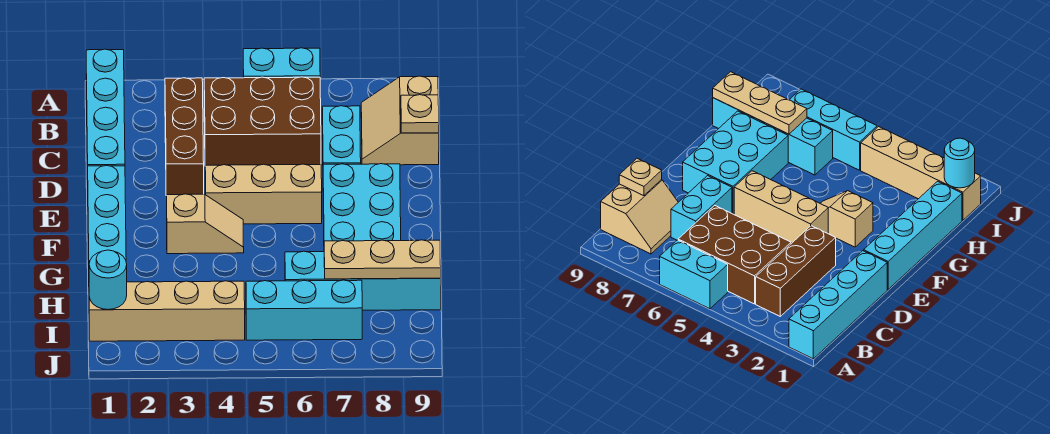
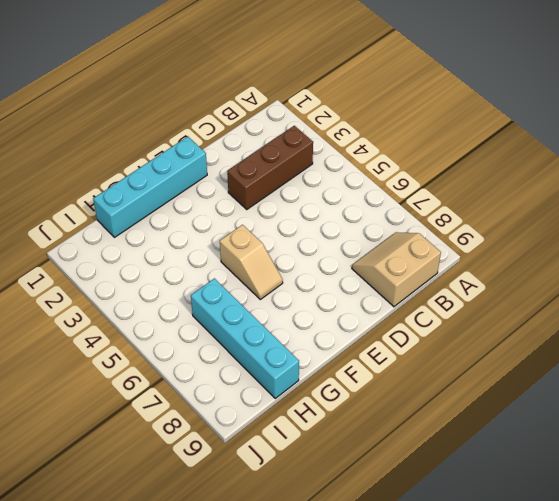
tan slope F5:F6 level 1 top 5 -> tan slope F3:F4 level 1 top 3
none -> cyan brick A1:D1 level 1
none -> cyan brick A5:A6 level 1
none -> brown brick B4:C6 level 1

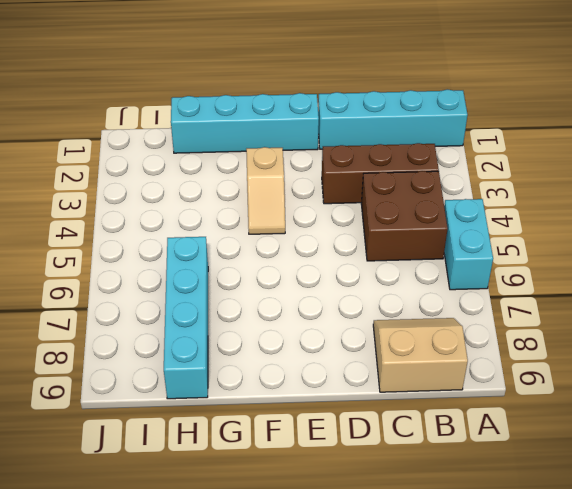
brown brick B4:C5 level 1 -> brown brick B4:C6 level 1
none -> cyan brick C7:D7 level 1
none -> tan brick E4:E6 level 1
none -> cyan brick E7:G8 level 1

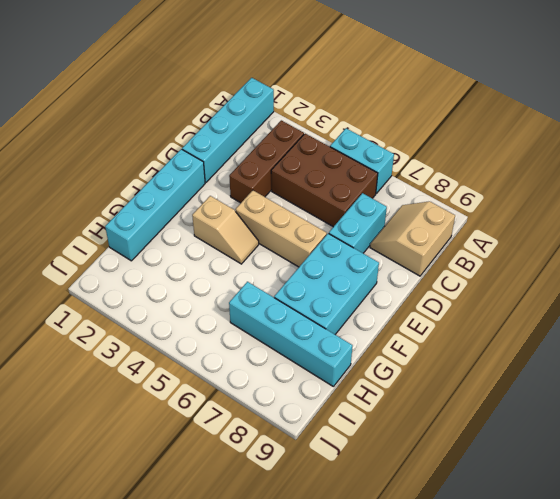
none -> tan brick I1:I4 level 1
none -> cyan brick I5:I7 level 1
none -> tan plate C9 level 2

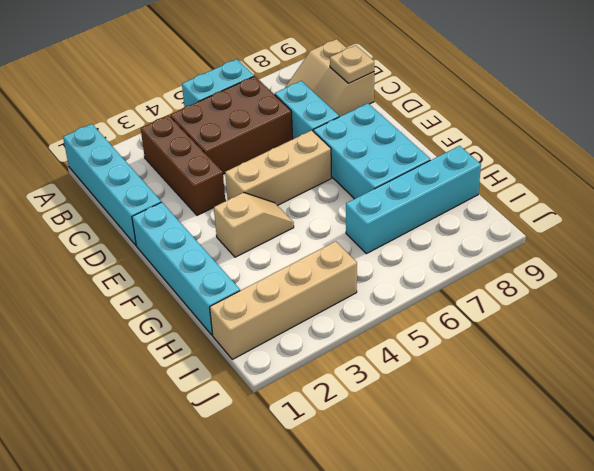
none -> cyan brick I5:I7 level 1
none -> tan plate H7:H9 level 2
none -> cyan round brick I1 level 2

